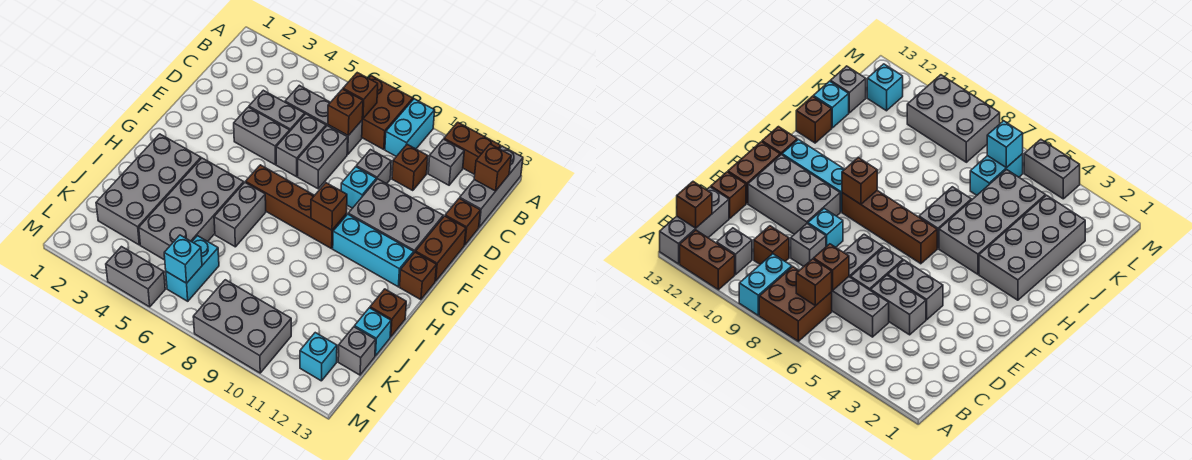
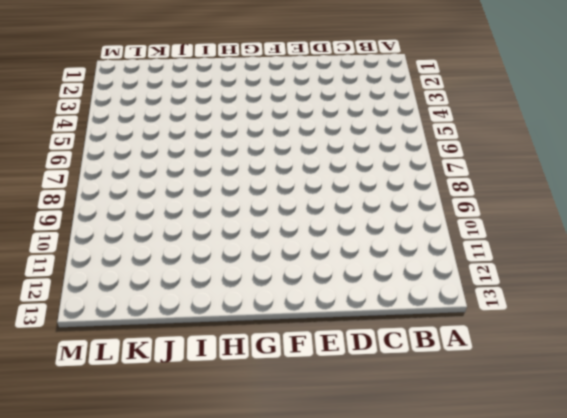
none -> brown brick A7:B8 level 1
none -> cyan brick A9:B9 level 1
none -> brown brick A11:A12 level 1
none -> grey brick A13:C13 level 1

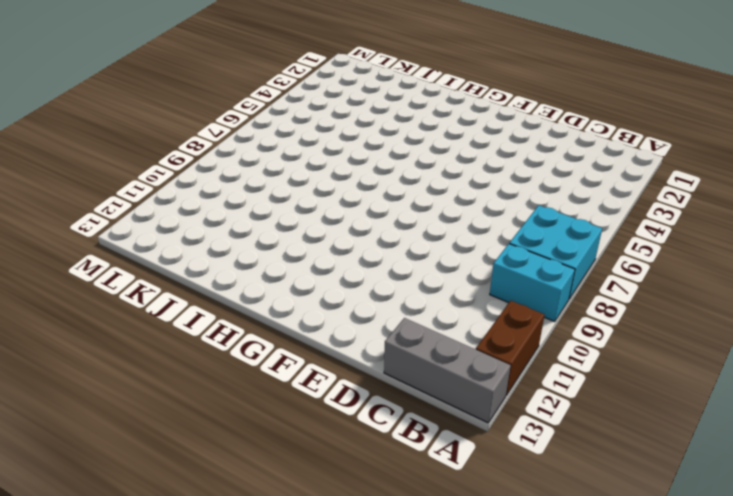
cyan brick A7:B8 level 1 -> brown brick A7:B8 level 1
none -> grey brick B11 level 1
none -> grey brick C5:C7 level 1
none -> brown brick C10 level 1
none -> grey brick D4:D5 level 1

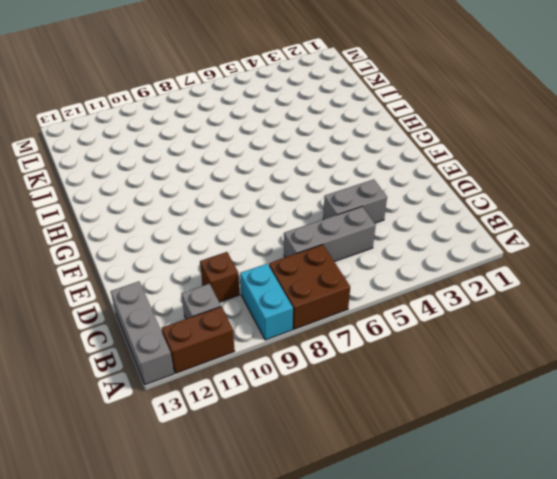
none -> grey brick D6:E6 level 1
none -> grey brick D7:E7 level 1
none -> grey brick D9 level 1
none -> brown brick D13 level 1

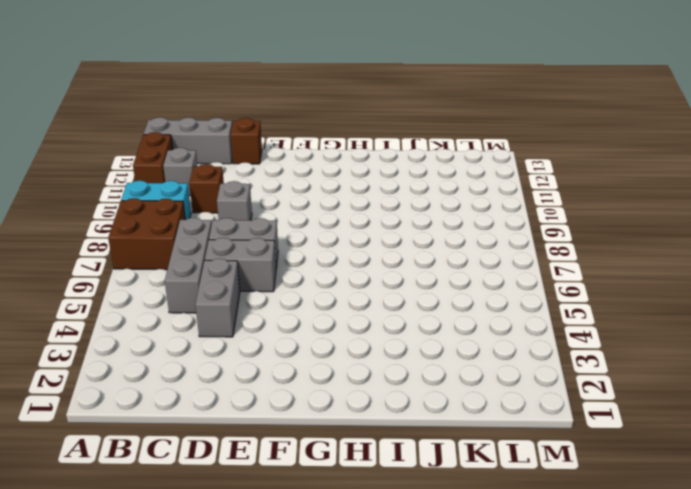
none -> grey brick E4:E5 level 1
none -> cyan brick E9 level 1
none -> grey brick E10:F12 level 1
none -> brown brick E13:F13 level 1

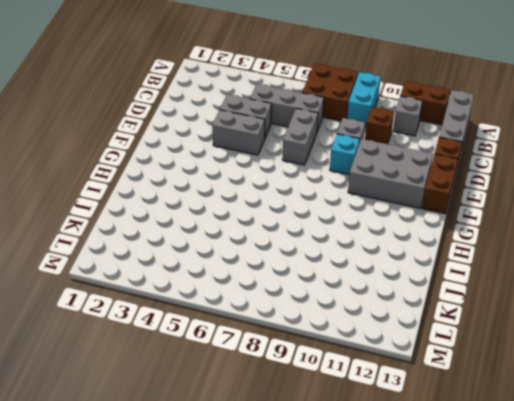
none -> grey brick D6:E6 level 1
none -> brown brick G6:G9 level 1
none -> cyan brick G10:G12 level 1
none -> brown brick G13 level 1

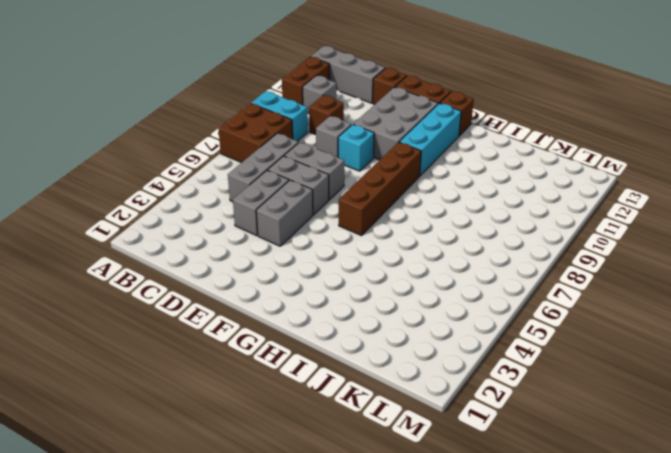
none -> grey brick H2:K3 level 1
none -> grey brick H4:K5 level 1
none -> grey brick H6:I6 level 1
none -> brown brick I13 level 1

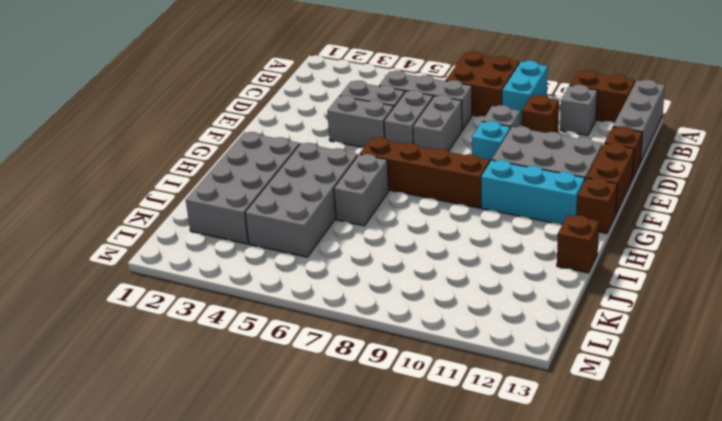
none -> cyan brick J13 level 1
none -> cyan brick K6:L6 level 1
none -> grey brick K13 level 1
none -> grey brick L8:M10 level 1

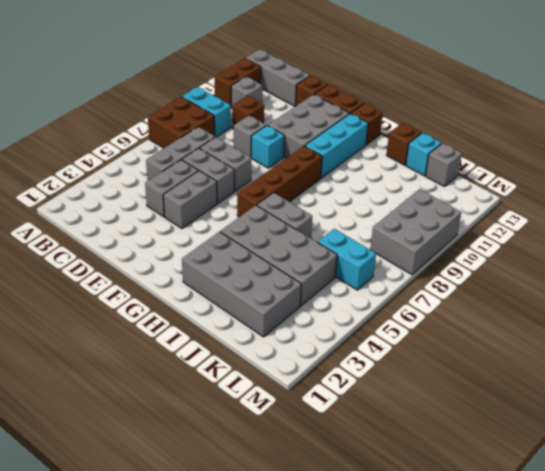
none -> cyan brick L12 level 1
none -> grey brick M4:M5 level 1
none -> brown brick B7 level 2
none -> brown brick B13 level 2

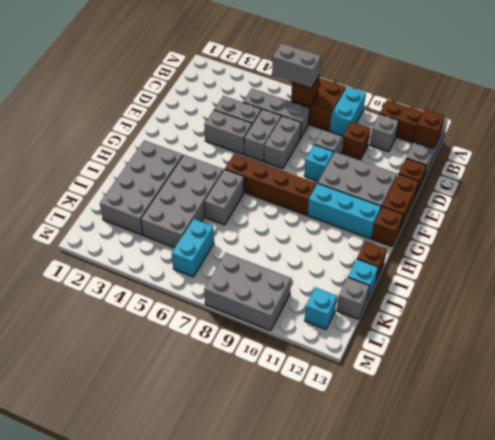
grey brick B6:B7 level 3 -> grey brick M4:M5 level 1
none -> brown brick C7 level 2
none -> brown brick G9 level 2
none -> cyan brick L6 level 2

